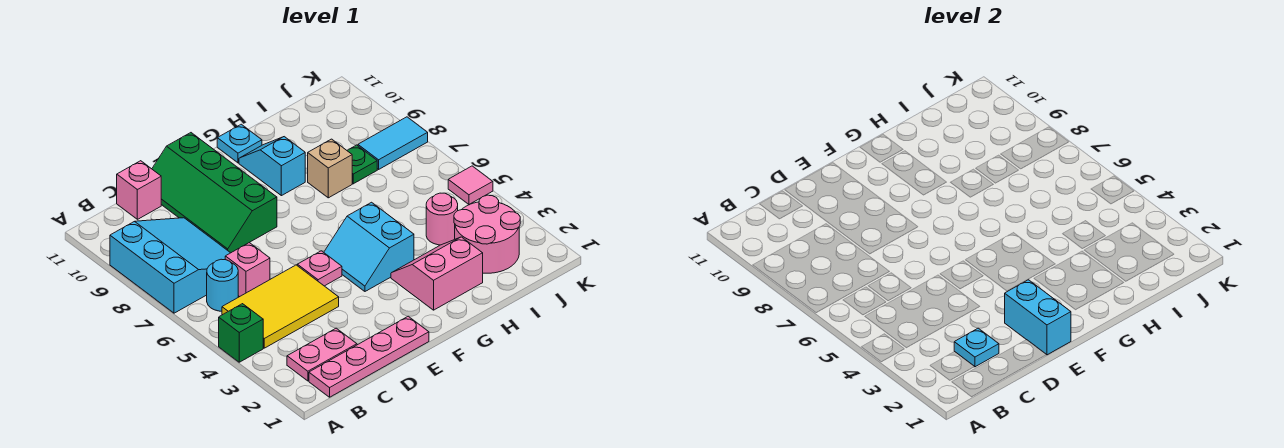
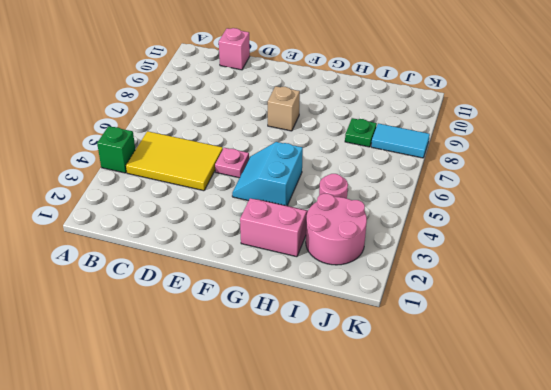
tan brick F8 level 1 -> tan brick H8 level 1
none -> cyan slope A7:C9 level 1 top A
none -> pink plate B1:E1 level 1
none -> pink plate B2:C2 level 1

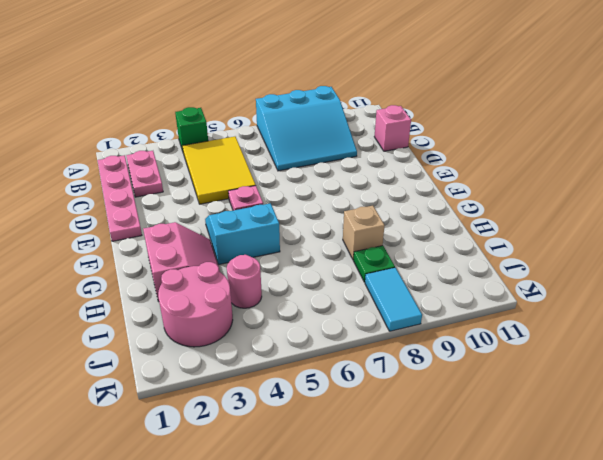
none -> cyan round brick B6 level 1
none -> pink brick C6 level 1
none -> green slope D8:E11 level 1 top E

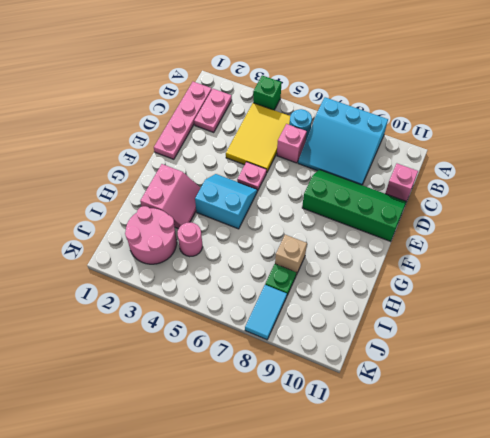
none -> cyan slope G9:G10 level 1 top 9
none -> cyan plate G11 level 1
none -> pink tile K5 level 1

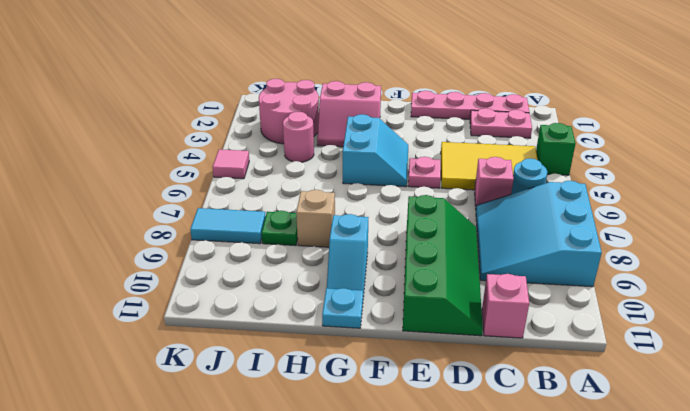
none -> cyan plate C2 level 2
none -> cyan brick E1:E2 level 2

